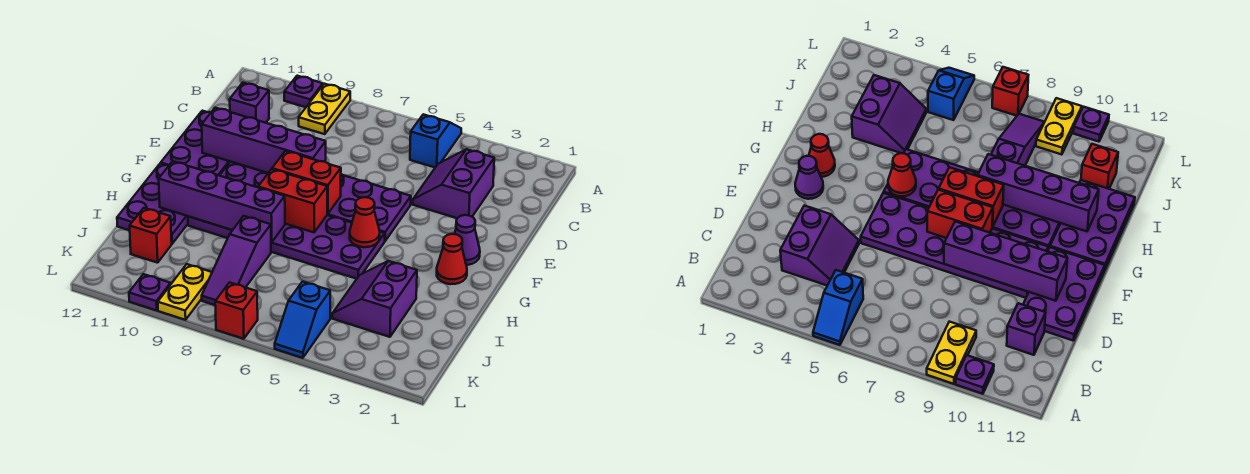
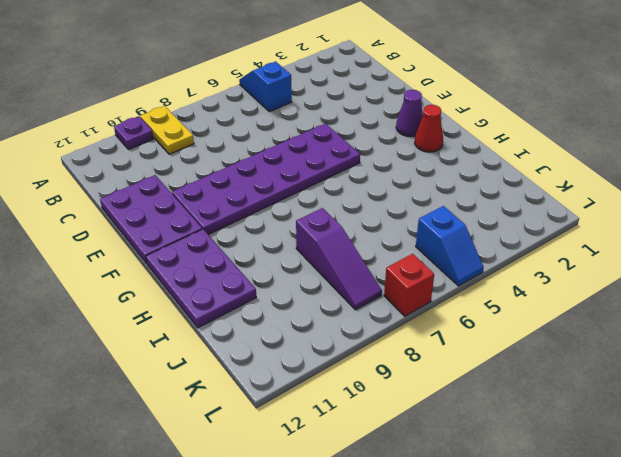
none -> purple slope C3:D4 level 1 top 3
none -> purple brick C11 level 1
none -> purple plate G5:H10 level 1

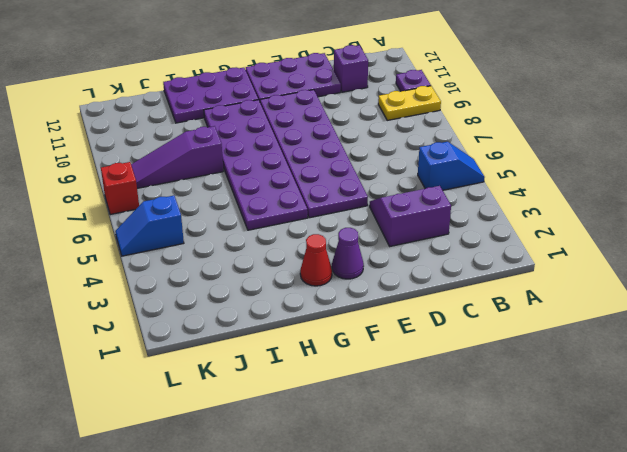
none -> purple slope I3:J4 level 1 top 3
none -> red brick J11 level 1
none -> yellow plate K9:L9 level 1

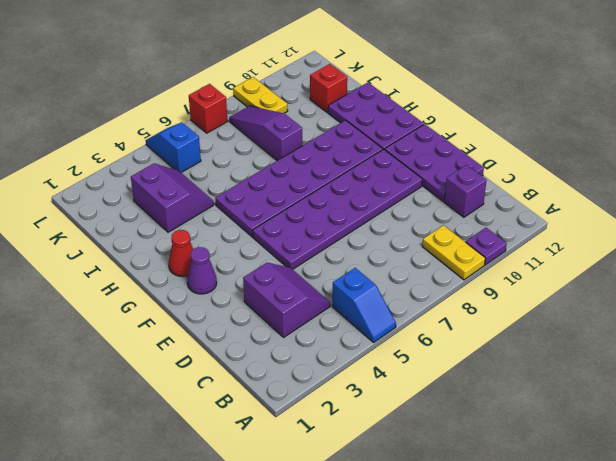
none -> purple plate L10 level 1
none -> purple brick E8:E11 level 2
none -> red brick F7:F8 level 2

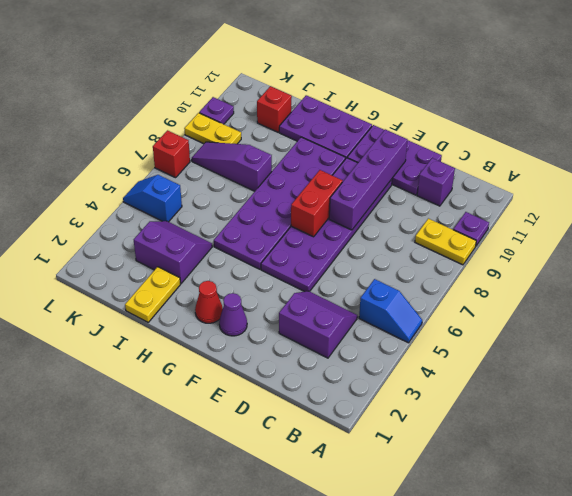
yellow plate I1:I2 level 1 -> none
none -> red cone G5 level 2
none -> red brick G7:G8 level 2
none -> purple brick H8:H11 level 2

